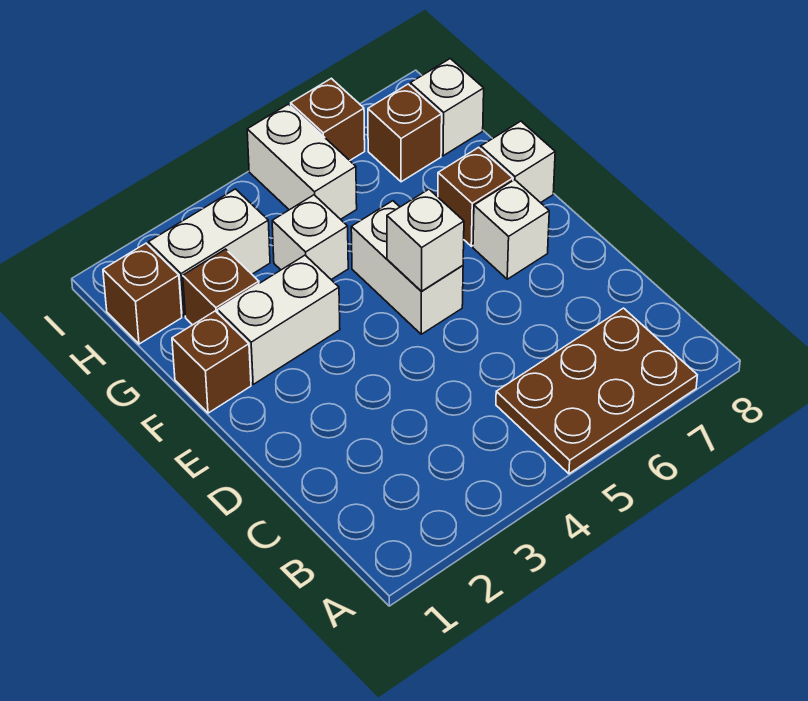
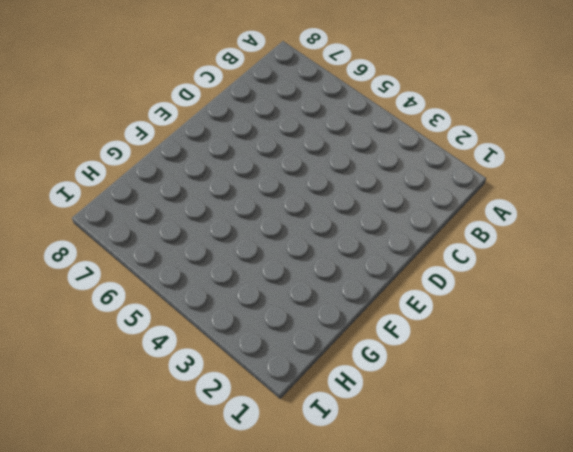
none -> brown plate A5:B7 level 1
none -> white brick E5:F5 level 1
none -> white brick E7 level 1

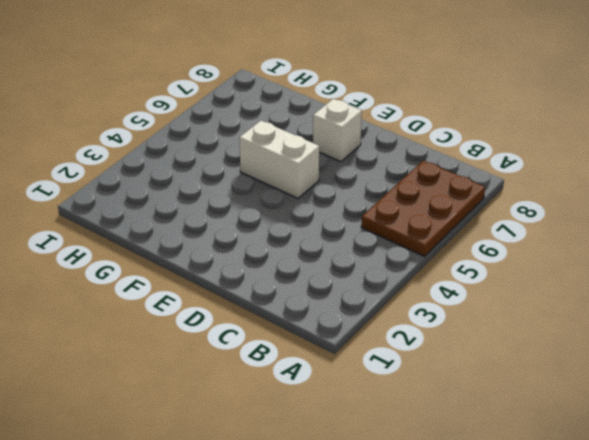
none -> brown brick F1 level 1
none -> white brick F2:F3 level 1
none -> brown brick F7 level 1

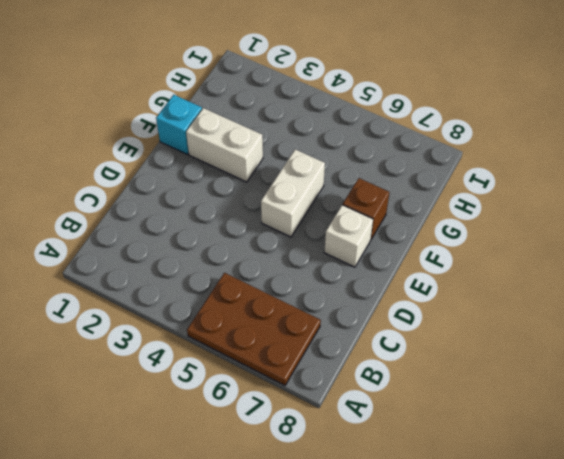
cyan brick F1 level 1 -> brown brick F1 level 1
none -> white brick F8 level 1
none -> brown brick G2 level 1
none -> white brick G4 level 1

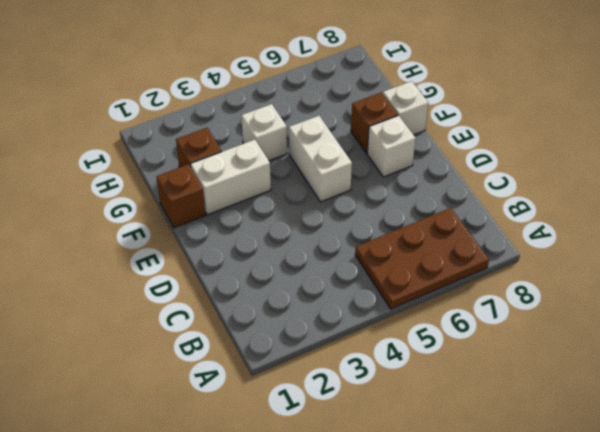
none -> brown brick H1 level 1
none -> white brick H2:H3 level 1
none -> white brick H5:I5 level 1

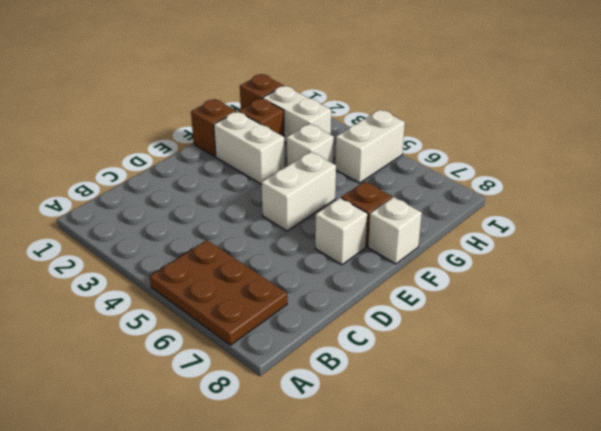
none -> brown brick H7 level 1
none -> white brick H8 level 1
none -> brown brick I6 level 1

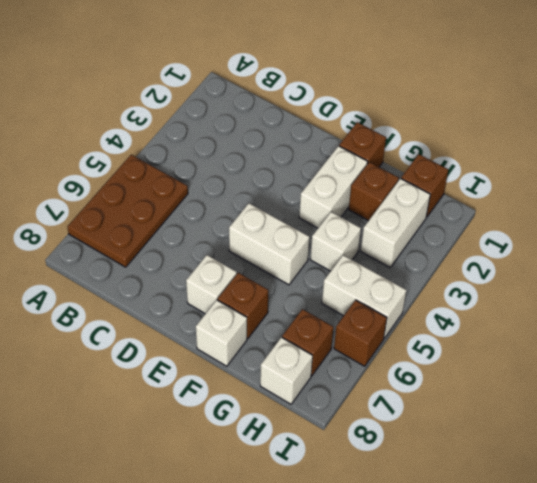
none -> white brick E5 level 2

